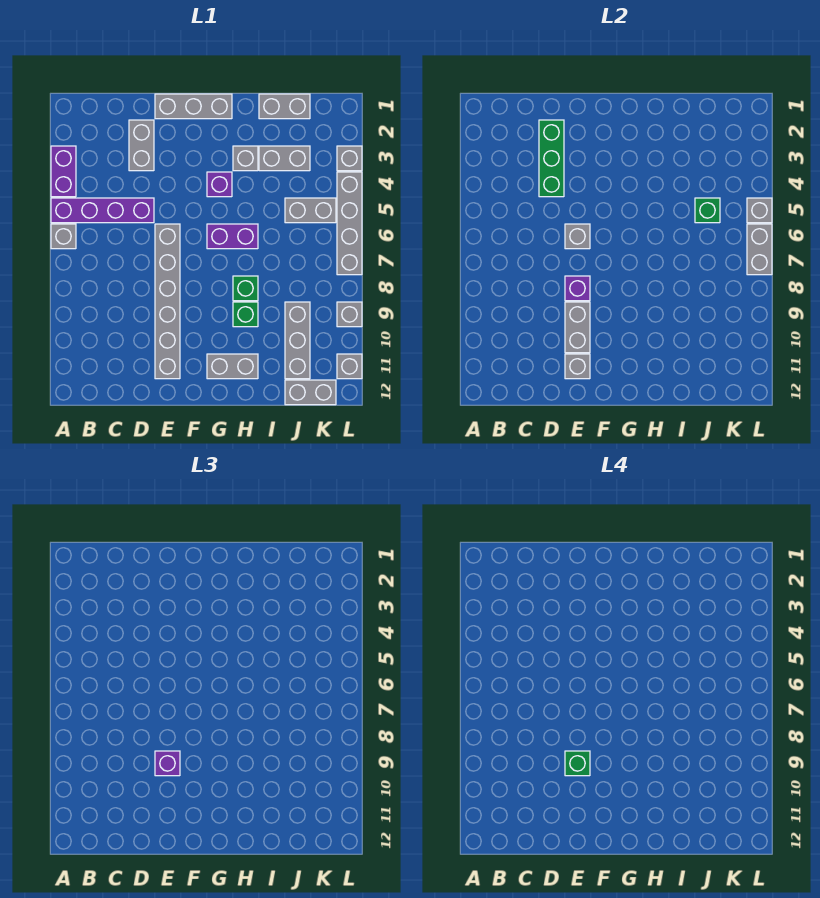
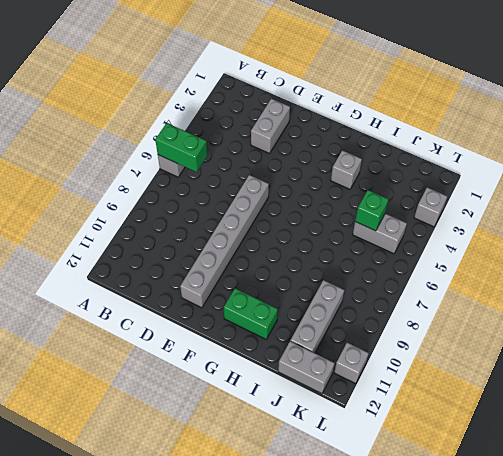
green brick A6:B6 level 2 -> none
green brick G11:H11 level 1 -> grey brick G11:H11 level 1
none -> purple brick A3:A4 level 1
none -> purple brick A5:D5 level 1
none -> grey brick E1:G1 level 1
none -> purple brick G4 level 1

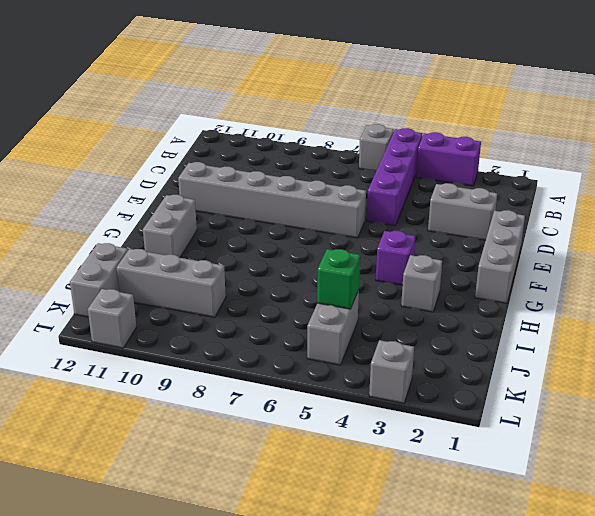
none -> purple brick G6:H6 level 1
none -> green brick H8 level 1
none -> green brick H9 level 1
none -> grey brick I1:J1 level 1

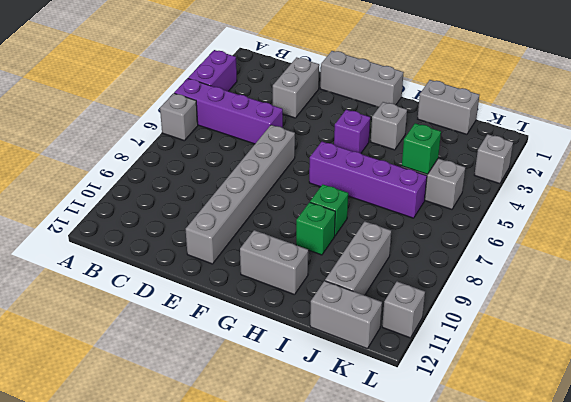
purple brick G6:J6 level 1 -> purple brick G6:H6 level 1
none -> grey brick I3:J3 level 1
none -> grey brick L4:L7 level 1
none -> grey brick L9 level 1
none -> green brick D2:D4 level 2

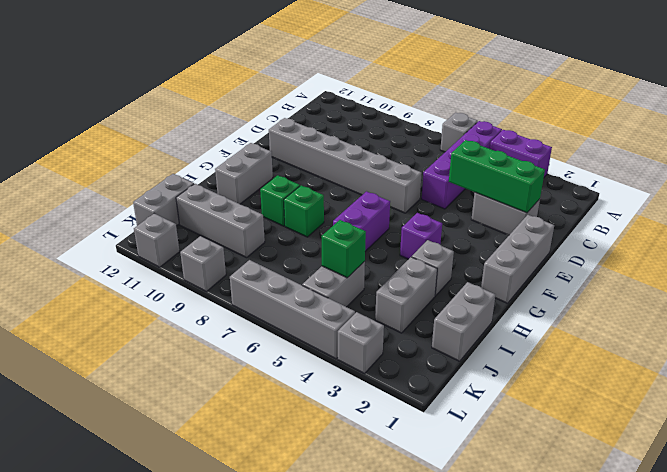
none -> grey brick E6 level 2
none -> purple brick E8 level 2
none -> grey brick E9:E10 level 2
none -> grey brick E11 level 2

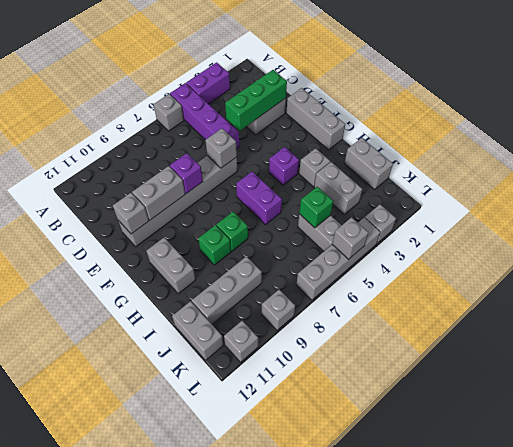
none -> grey brick L6:L7 level 2
none -> purple brick E9 level 3
none -> green brick E9 level 4

